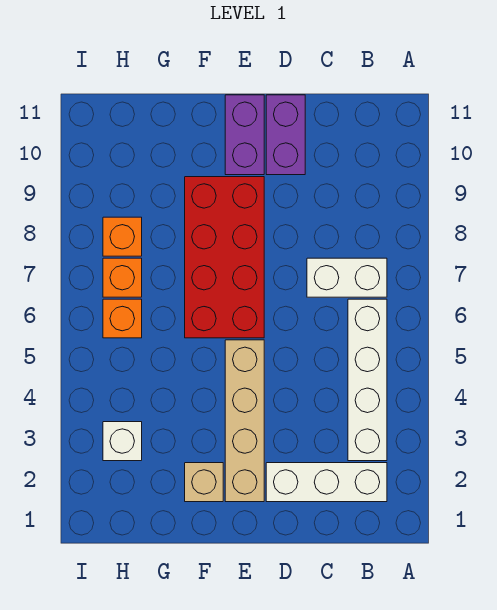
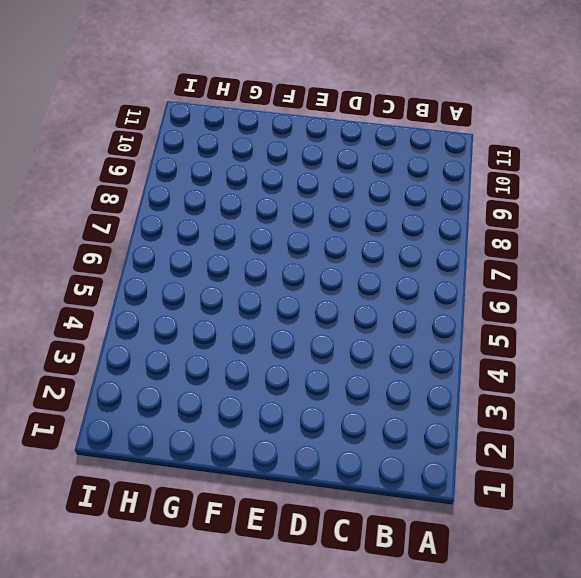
none -> white brick B2:D2 level 1
none -> white brick B3:B6 level 1
none -> white brick B7:C7 level 1

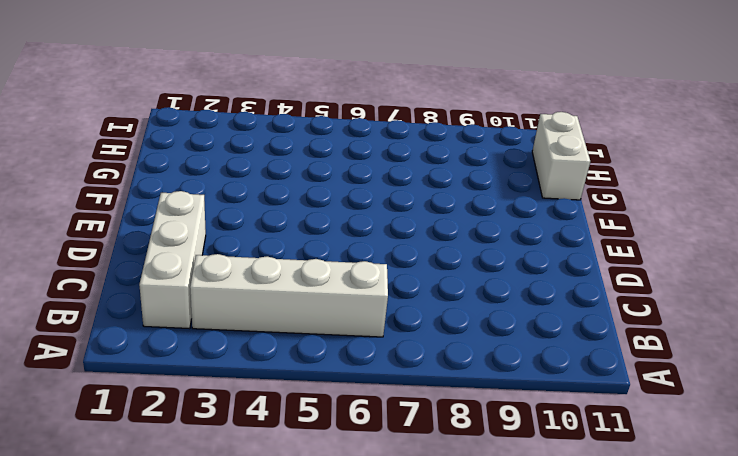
white brick G11:H11 level 1 -> white brick B7:C7 level 1
none -> purple brick D10:D11 level 1
none -> tan brick E2:E5 level 1
none -> red brick E6:F9 level 1

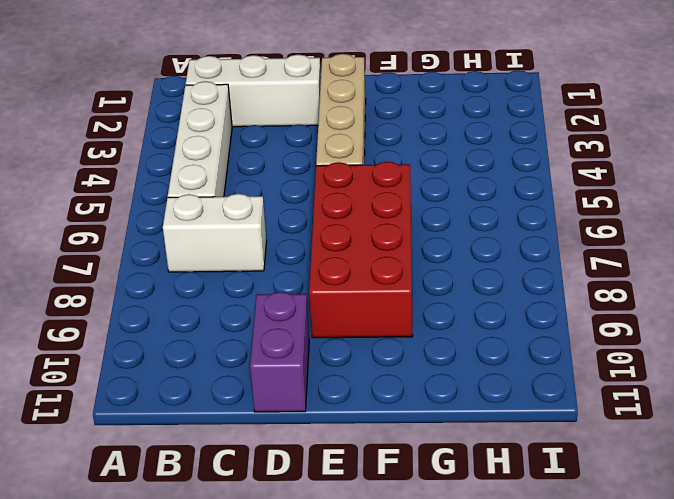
none -> purple brick E10:E11 level 1
none -> tan brick F2 level 1
none -> white brick H3 level 1

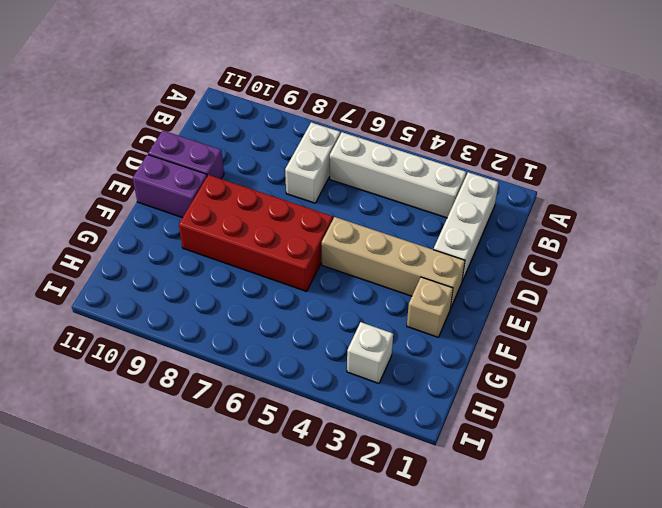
none -> orange brick H6 level 1
none -> orange brick H7 level 1
none -> orange brick H8 level 1

